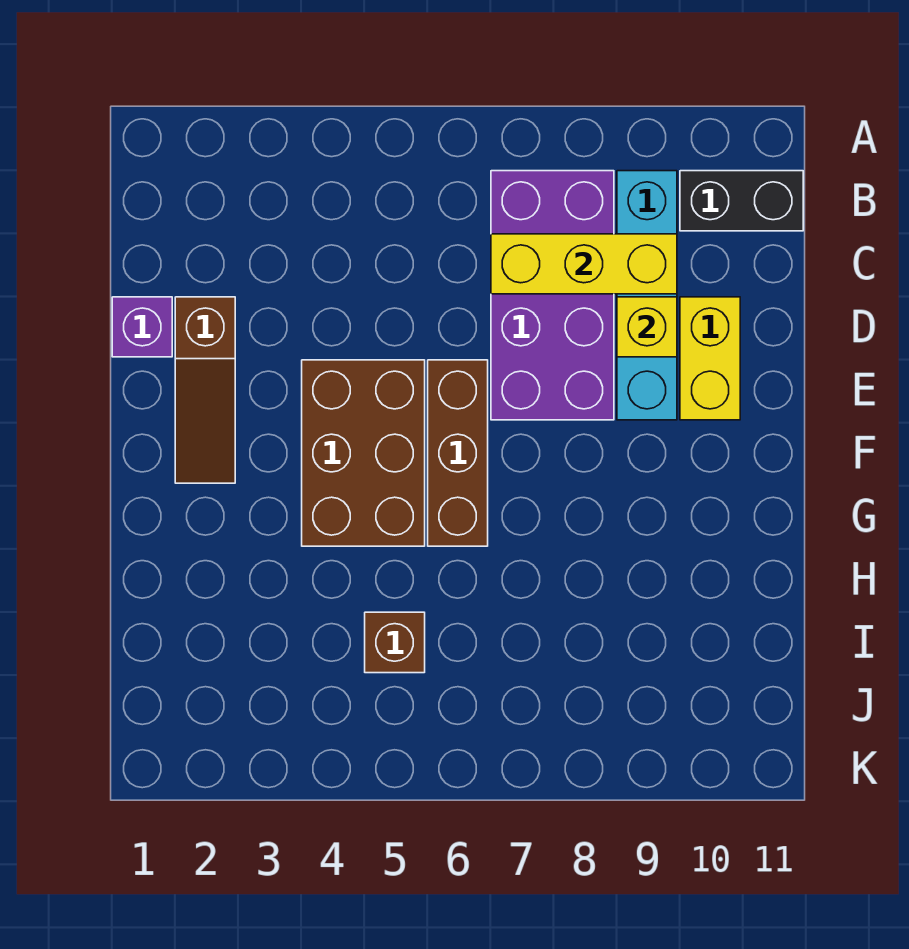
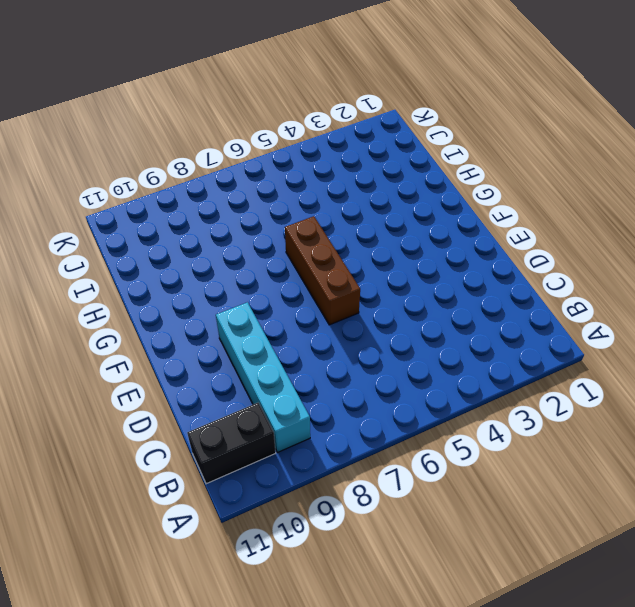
none -> purple brick B7:E8 level 1
none -> purple brick D1 level 1

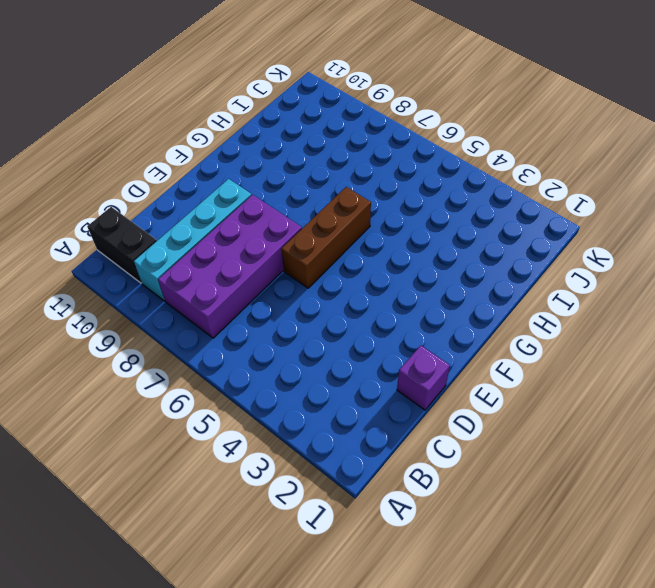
none -> brown slope D2:F2 level 1 top D
none -> yellow brick D10:E10 level 1

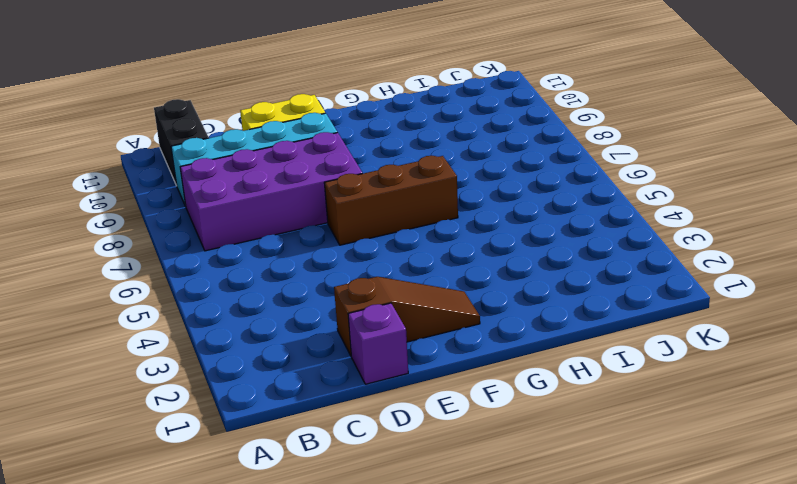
none -> brown brick E4:G5 level 1
none -> brown brick I5 level 1

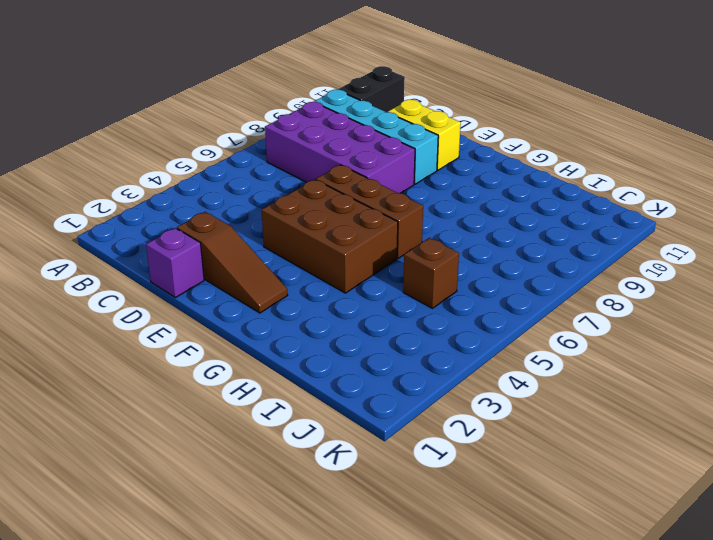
none -> yellow brick C7:C9 level 2
none -> yellow brick D9 level 2

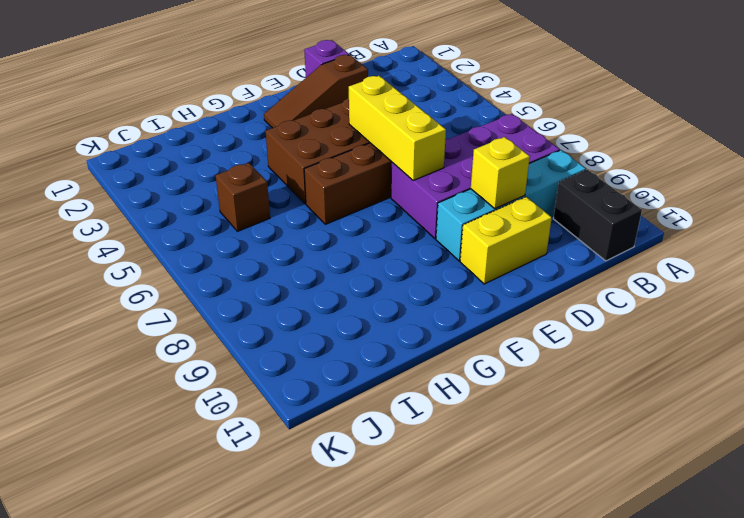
yellow brick E5:E7 level 2 -> yellow brick C7:C9 level 2

